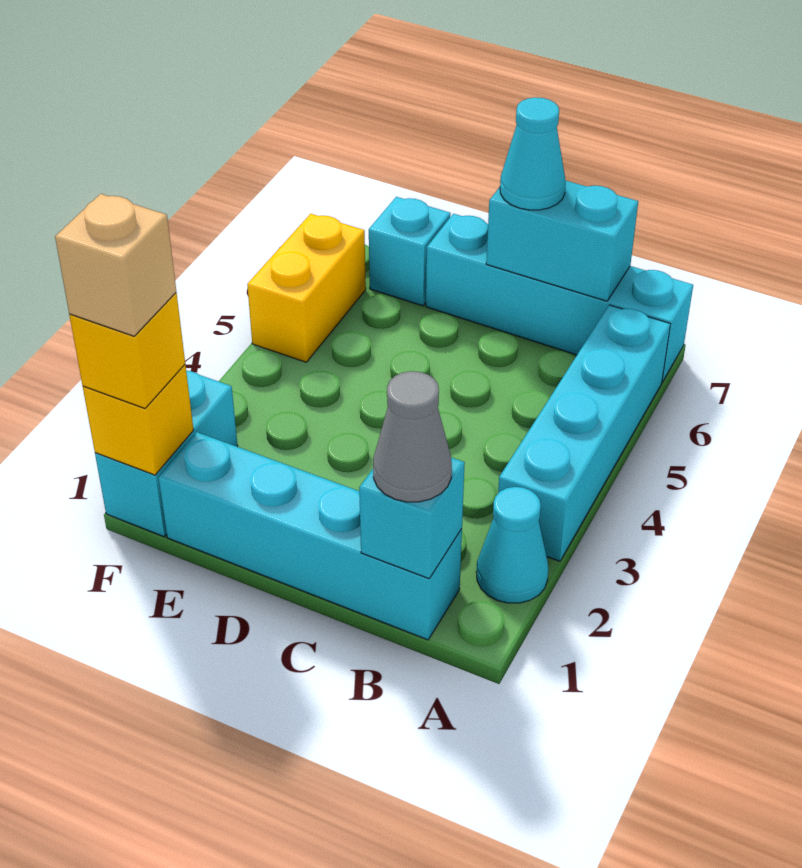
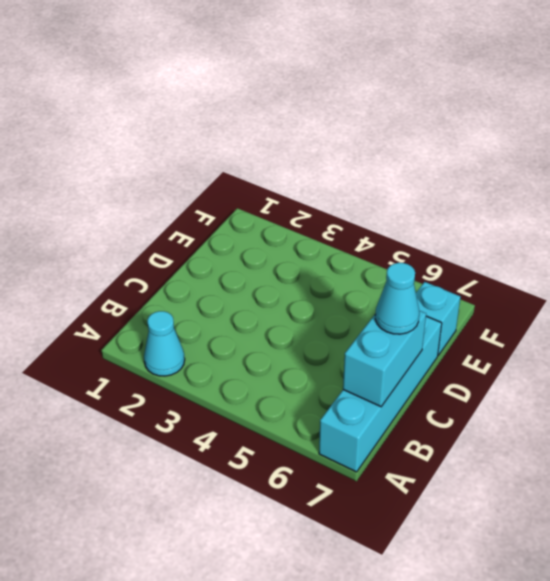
none -> cyan brick A3:A6 level 1
none -> cyan brick B1:E1 level 1
none -> cyan brick F1:F2 level 1

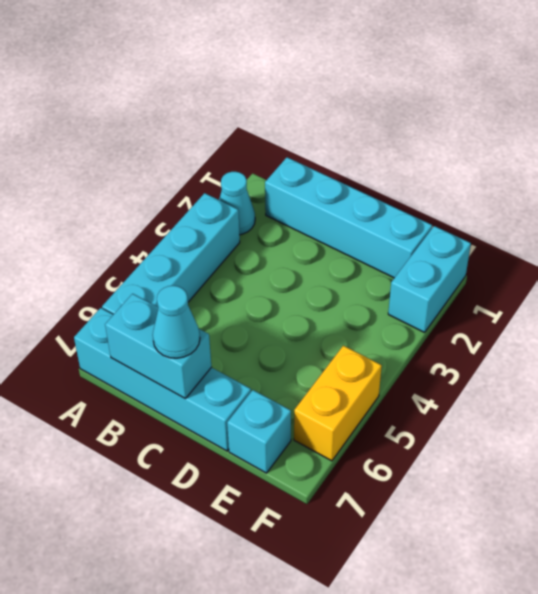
none -> cyan brick B1 level 2
none -> yellow brick F1 level 2
none -> grey cone B1 level 3

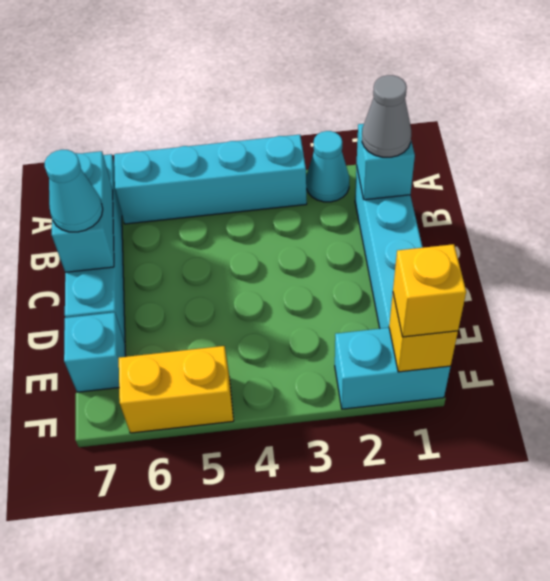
none -> tan brick F1 level 4

